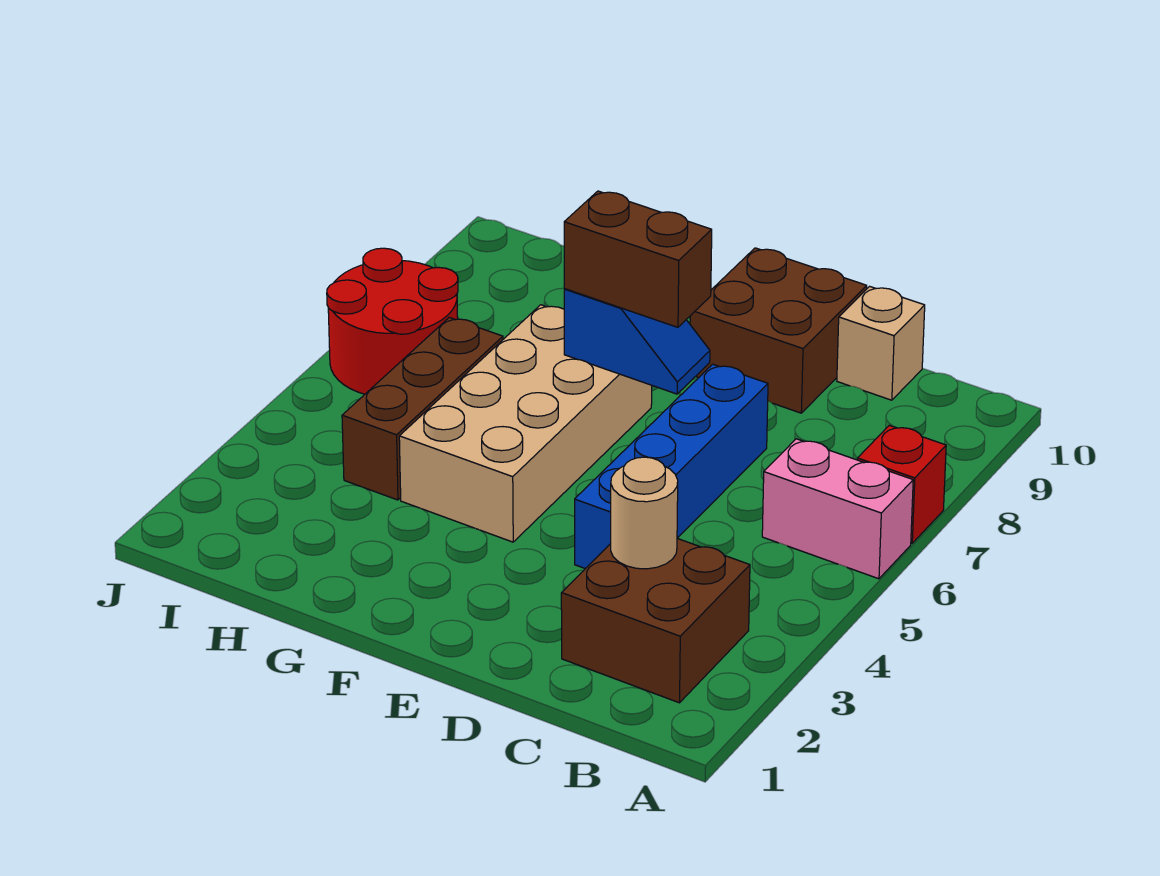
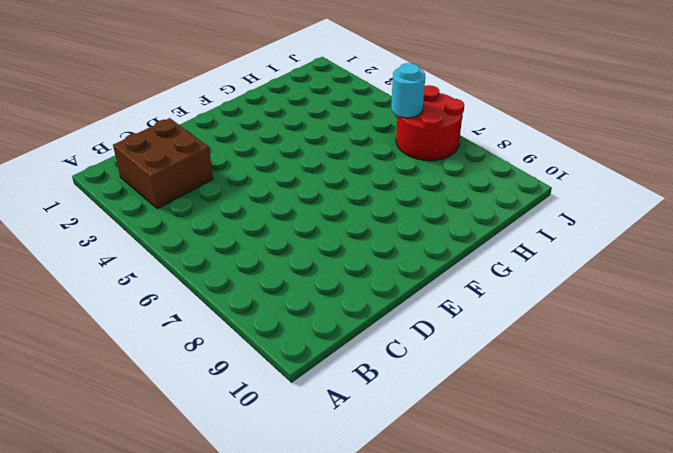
cyan round brick I6 level 2 -> none
none -> pink brick A6:B6 level 1
none -> red brick A7 level 1
none -> tan brick C10 level 1

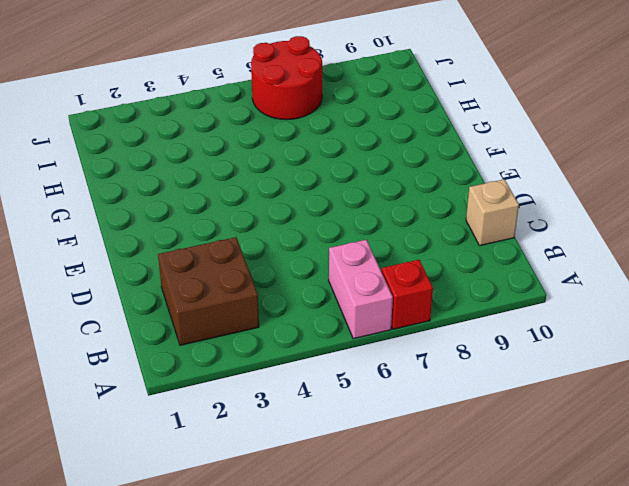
none -> blue brick D4:D7 level 1
none -> brown brick D9:E10 level 1
none -> tan brick F4:G7 level 1

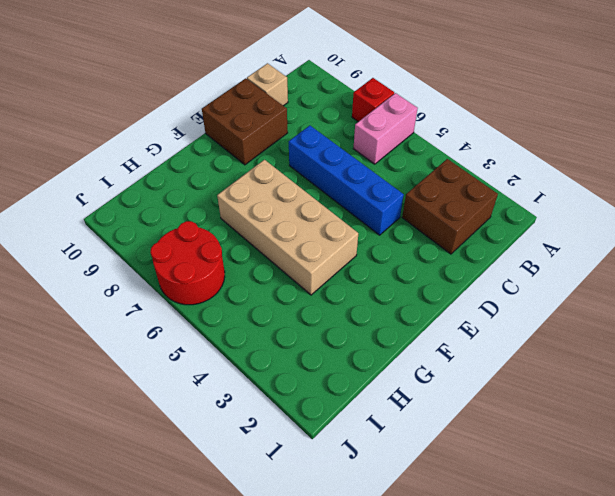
none -> brown brick H4:H6 level 1
none -> tan round brick C3 level 2
none -> blue slope E7:F7 level 2 top F

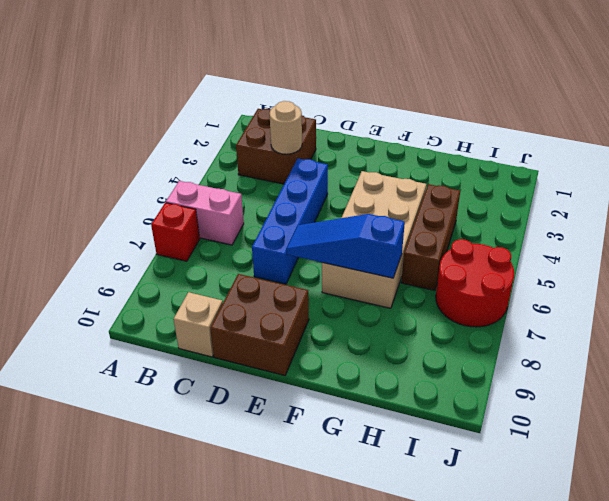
blue slope E7:G7 level 2 top G -> blue slope E7:F7 level 2 top F
none -> brown brick E7:F7 level 3

